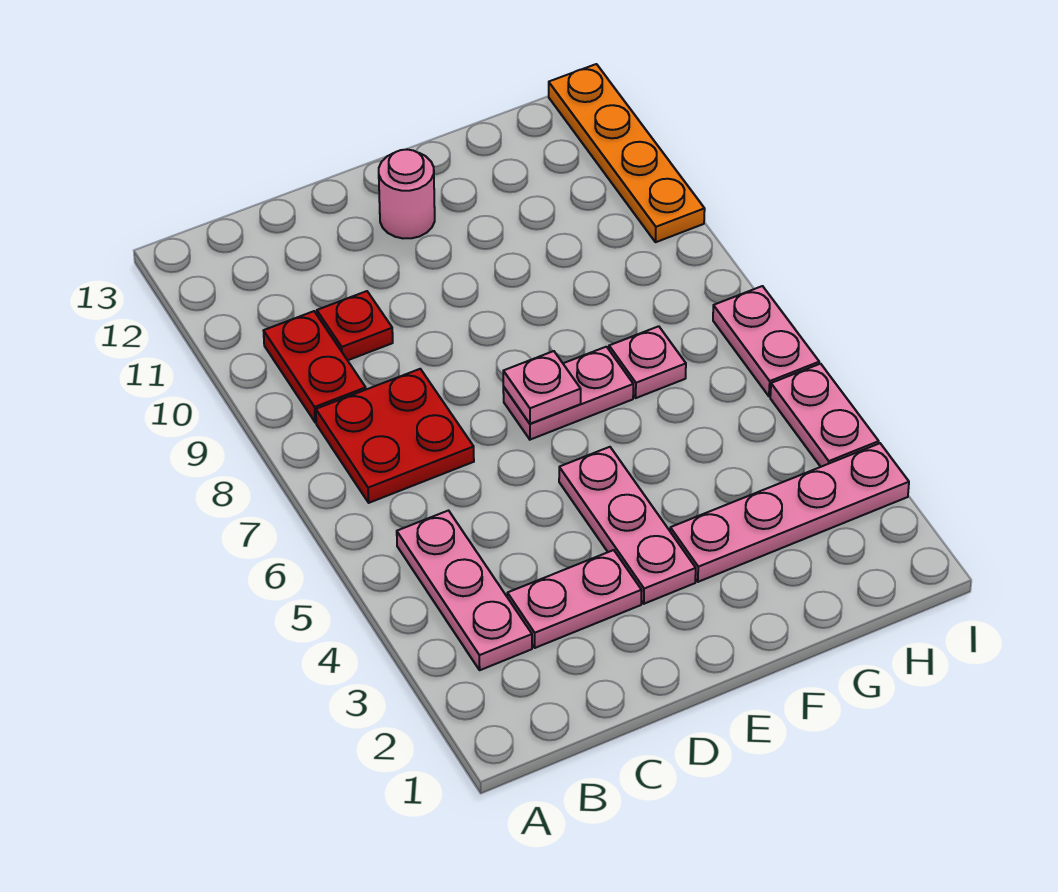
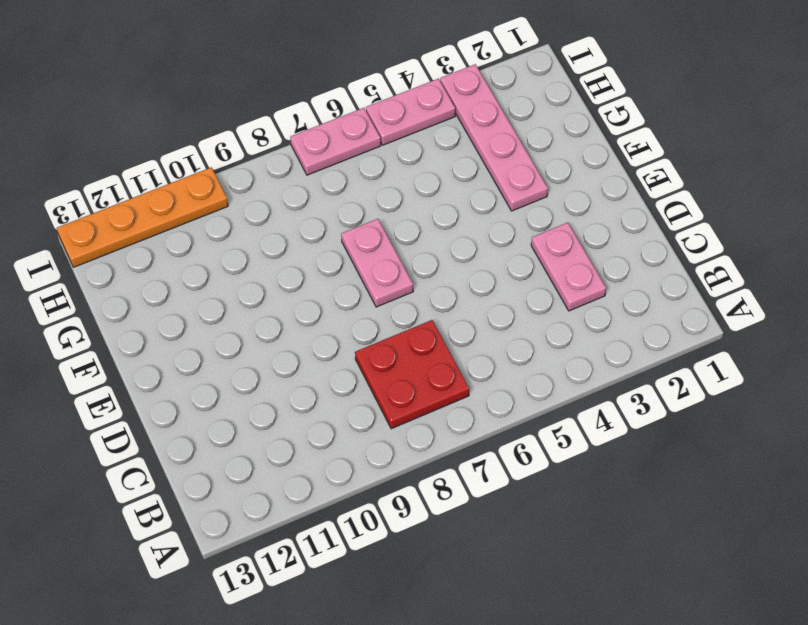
none -> pink plate B3:B5 level 1
none -> red plate B9:B10 level 1
none -> red plate C10 level 1

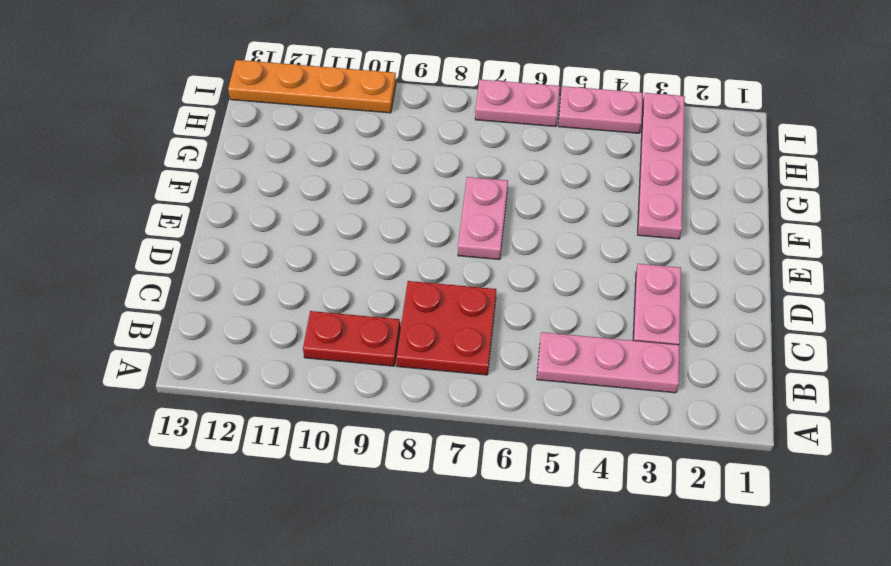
none -> red plate C10 level 1
none -> pink plate E3:E5 level 1
none -> pink round brick E12 level 1

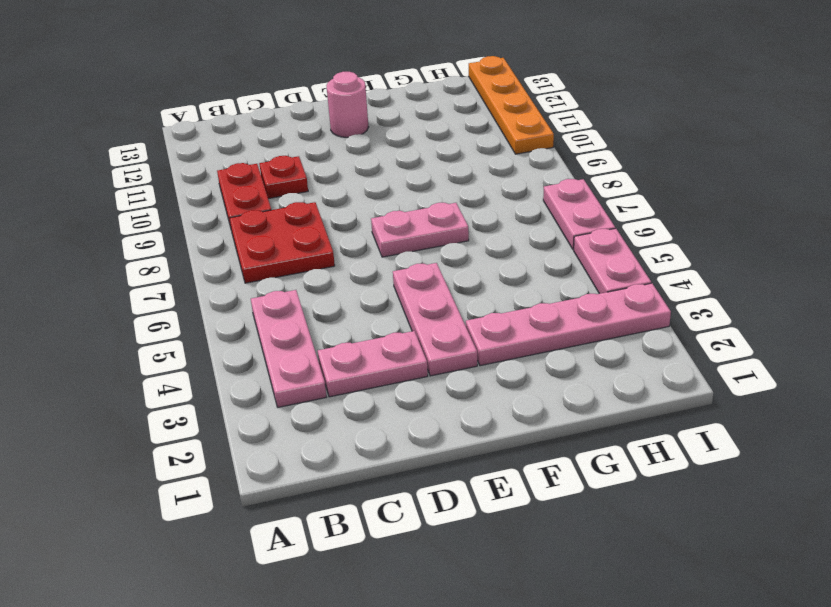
none -> pink plate G7 level 1
none -> pink plate E7 level 2

